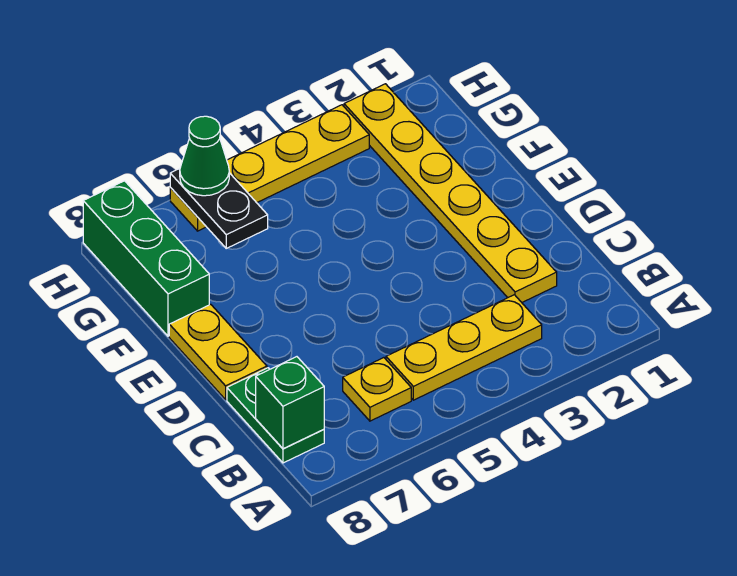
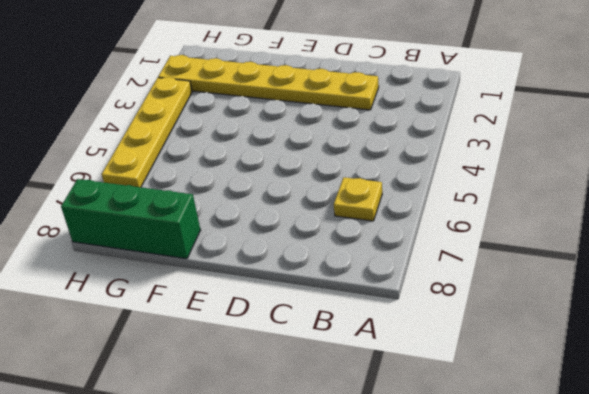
none -> yellow plate B3:B5 level 1
none -> green plate B8:C8 level 1

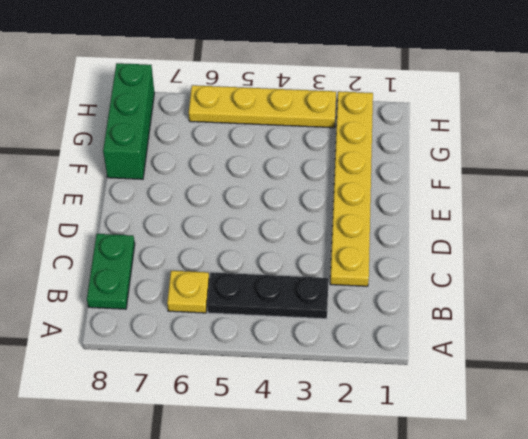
black plate B3:B5 level 1 -> yellow plate B3:B5 level 1
none -> yellow plate D8:E8 level 1
none -> green brick B8 level 2

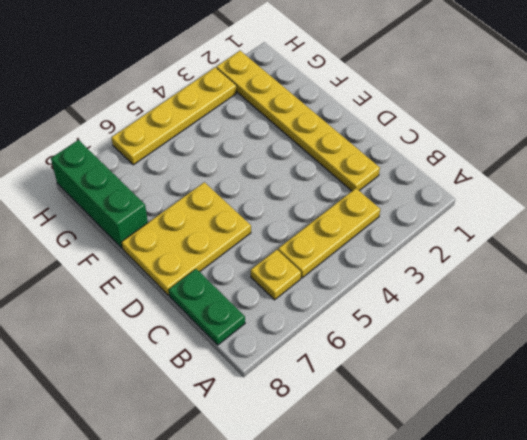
yellow plate D6:E8 level 1 -> yellow plate D8:E8 level 1
none -> green brick B8 level 2
none -> black plate G6:H6 level 2

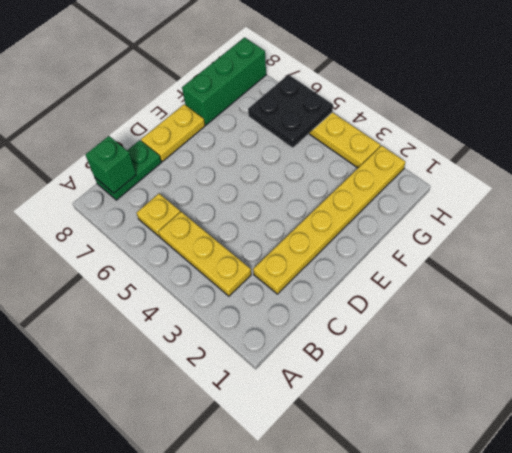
black plate G5:H6 level 2 -> black plate G6:H6 level 2
none -> green cone H6 level 3

